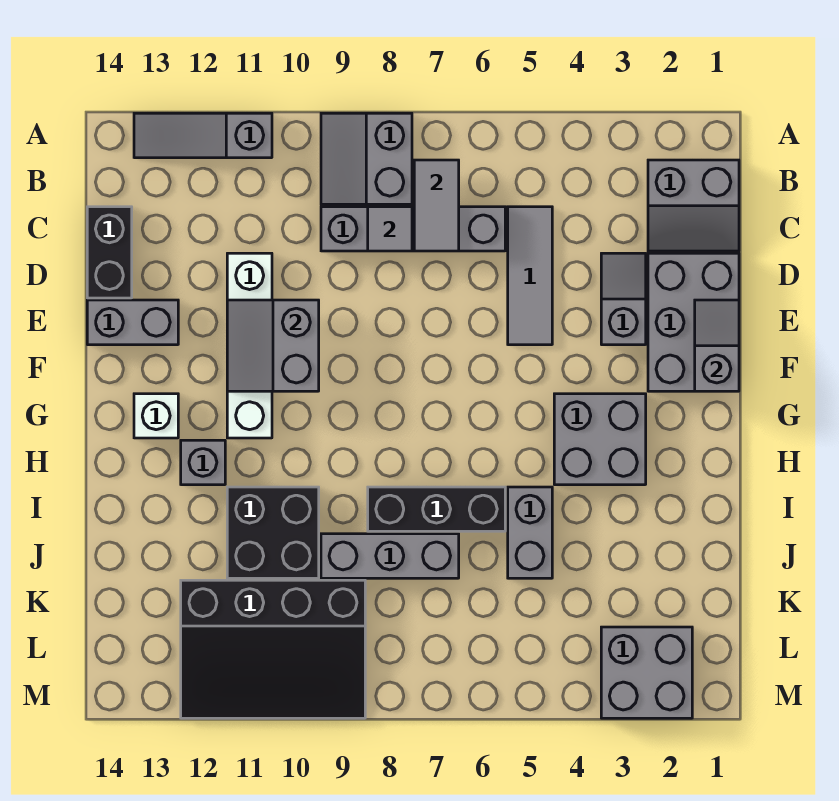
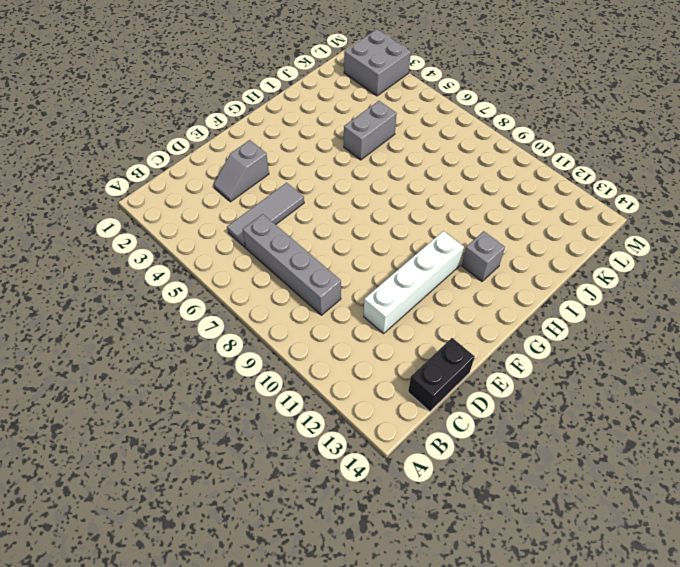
none -> grey slope A8:B9 level 1 top 8
none -> grey slope A11:A13 level 1 top 11
none -> grey slope B1:C2 level 1 top B

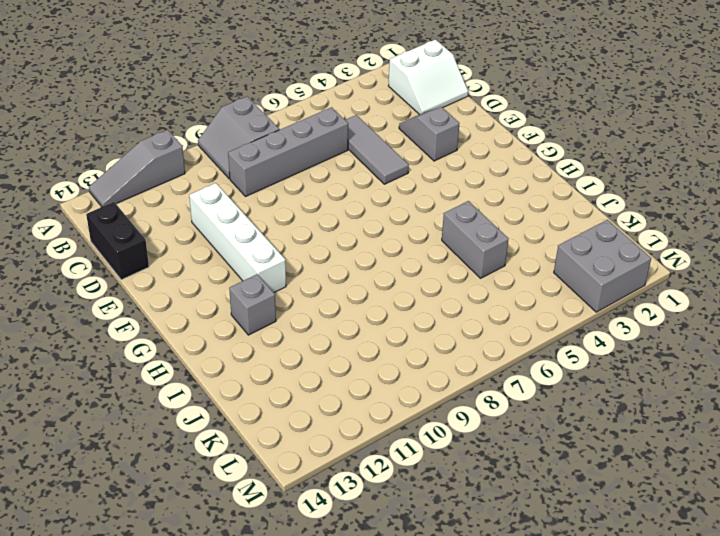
white slope B1:C2 level 1 top B -> grey slope B1:C2 level 1 top B
none -> grey brick D1:F2 level 1
none -> grey brick E13:E14 level 1
none -> grey brick G3:H4 level 1

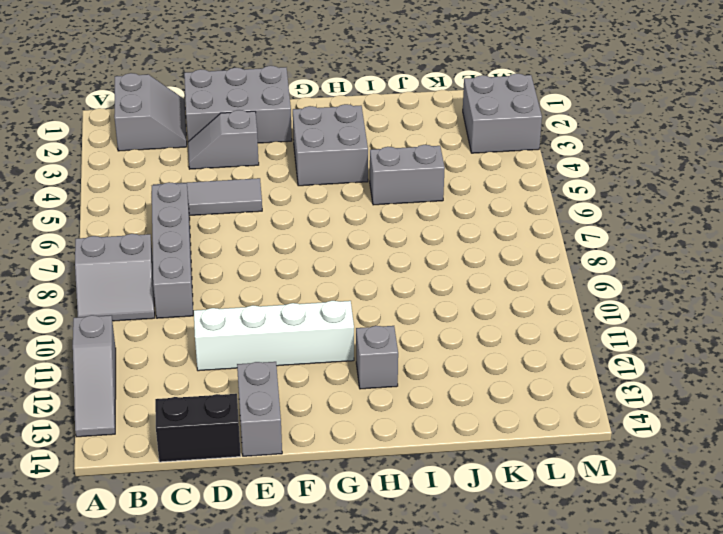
none -> white brick G13 level 1
none -> black brick I6:I8 level 1
none -> black brick I10:J11 level 1

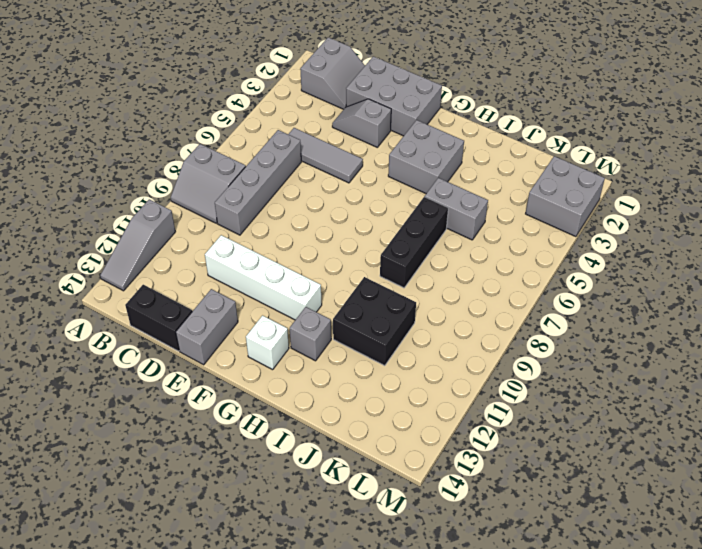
none -> grey brick J7:J9 level 1
none -> black slope K9:M12 level 1 top K
none -> grey tile B7:C7 level 2

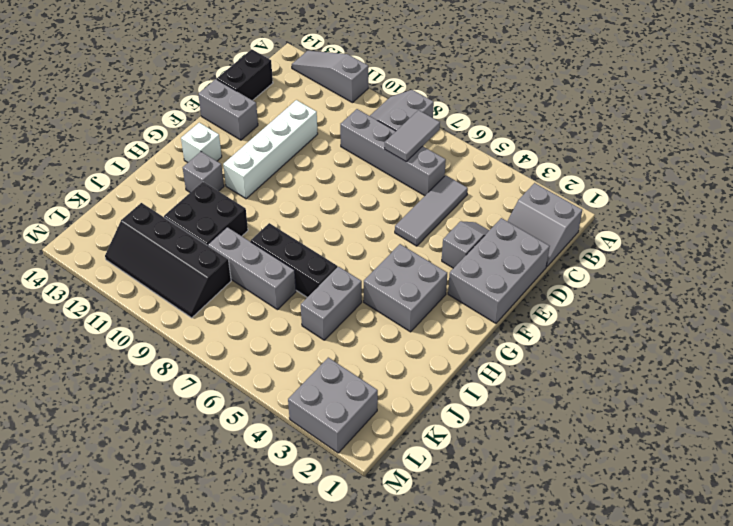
black slope K9:L12 level 1 top K -> black slope K9:M12 level 1 top K
none -> grey tile C8 level 2
none -> grey slope E1:F1 level 2 top F
none -> grey slope E10:F11 level 2 top 10

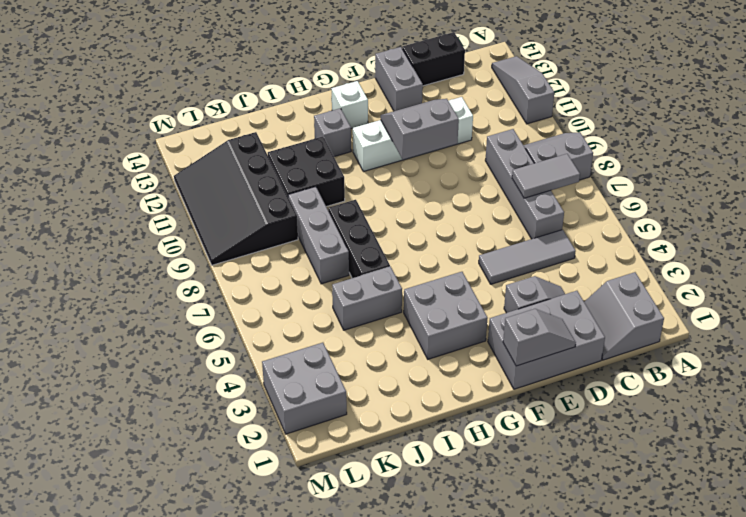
none -> grey tile C8 level 2

